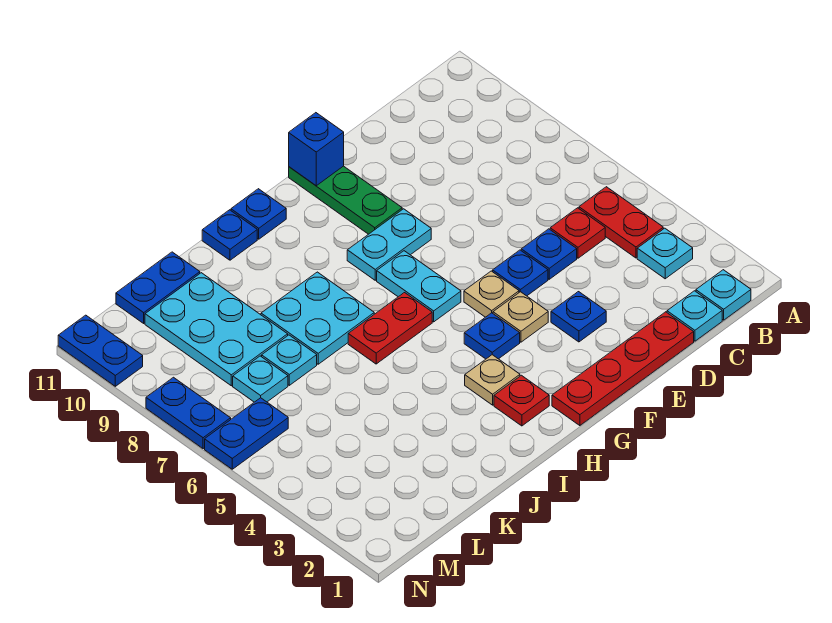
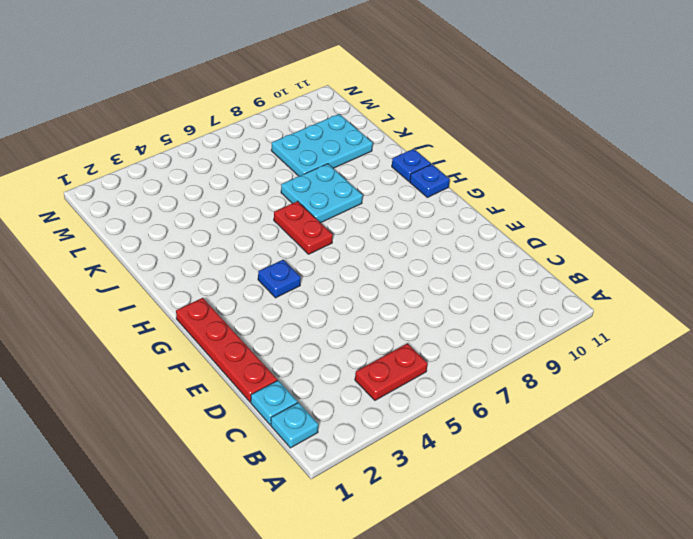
none -> cyan plate B3 level 1
none -> red plate C5 level 1
none -> blue plate D5 level 1

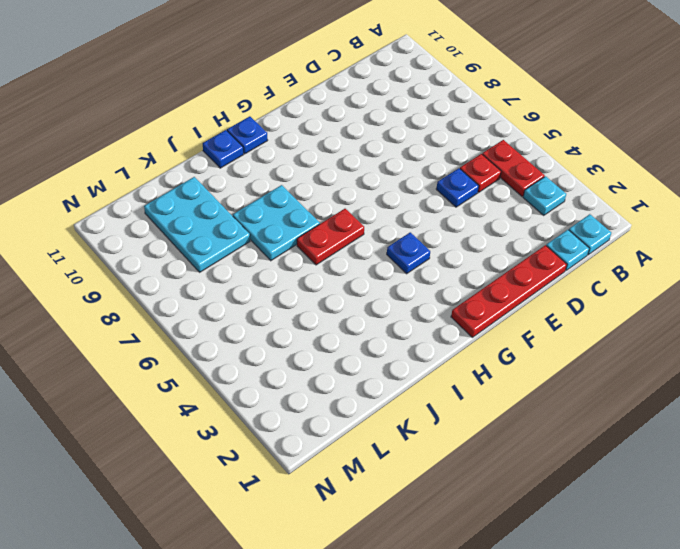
none -> blue plate E3 level 1
none -> blue plate E5 level 1
none -> tan plate F4 level 1

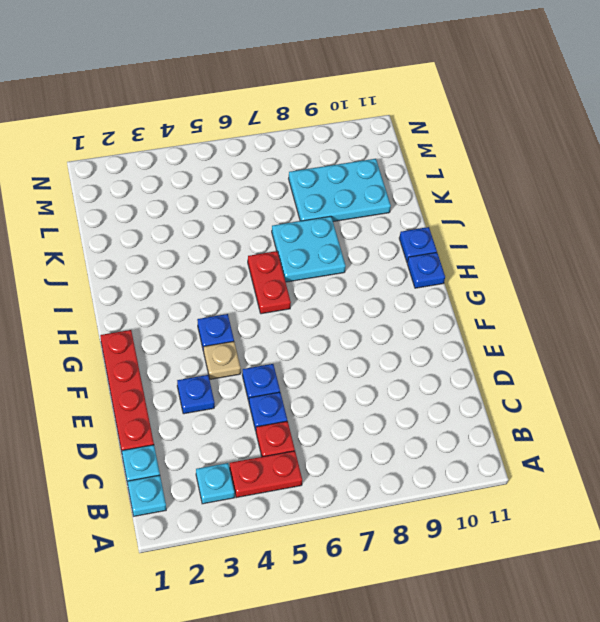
none -> tan plate F5 level 1
none -> cyan plate F8:G8 level 1
none -> green plate F9:F11 level 1

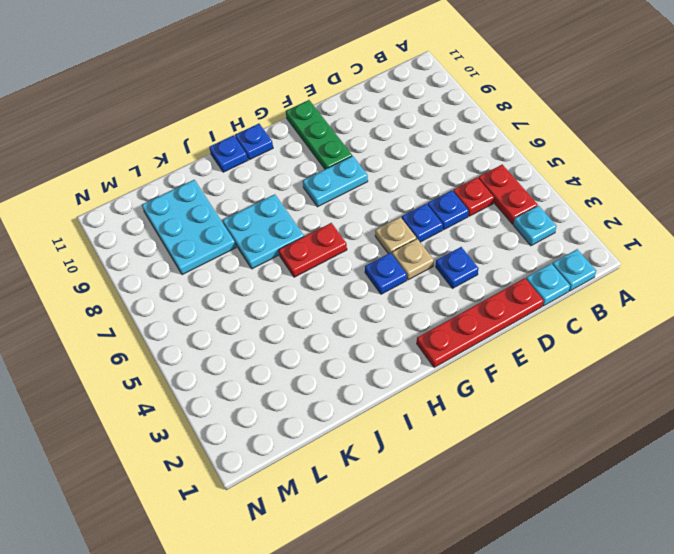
none -> cyan plate G6:G7 level 1
none -> red plate H2 level 1
none -> tan plate H3 level 1

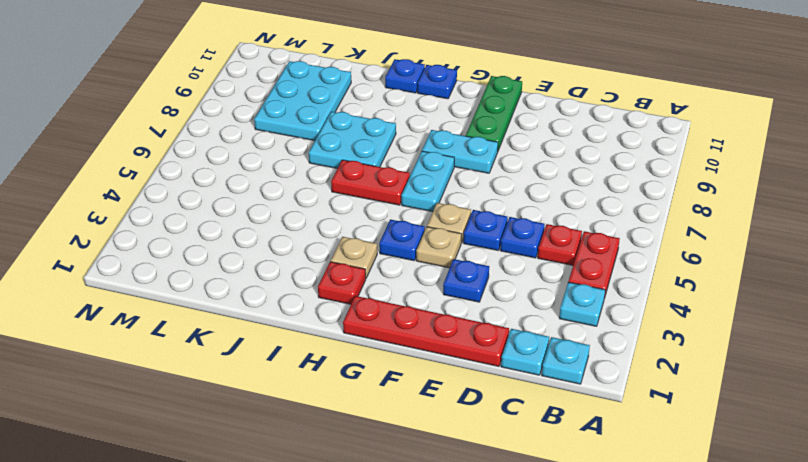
none -> cyan plate K7 level 1
none -> blue plate K11:L11 level 1
none -> cyan plate L7 level 1

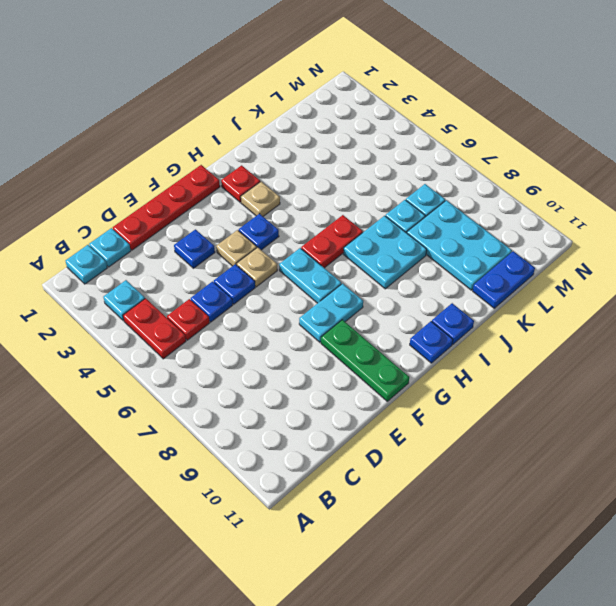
none -> blue plate M6:N6 level 1
none -> blue plate N7:N8 level 1
none -> blue plate N10:N11 level 1

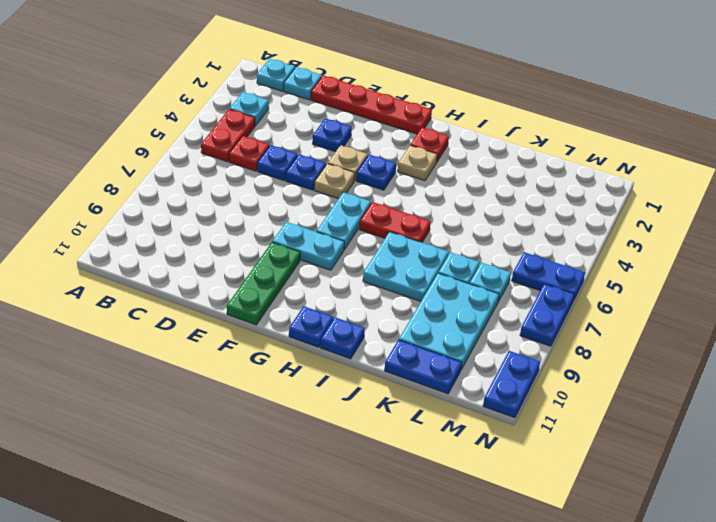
none -> blue brick F11 level 2

